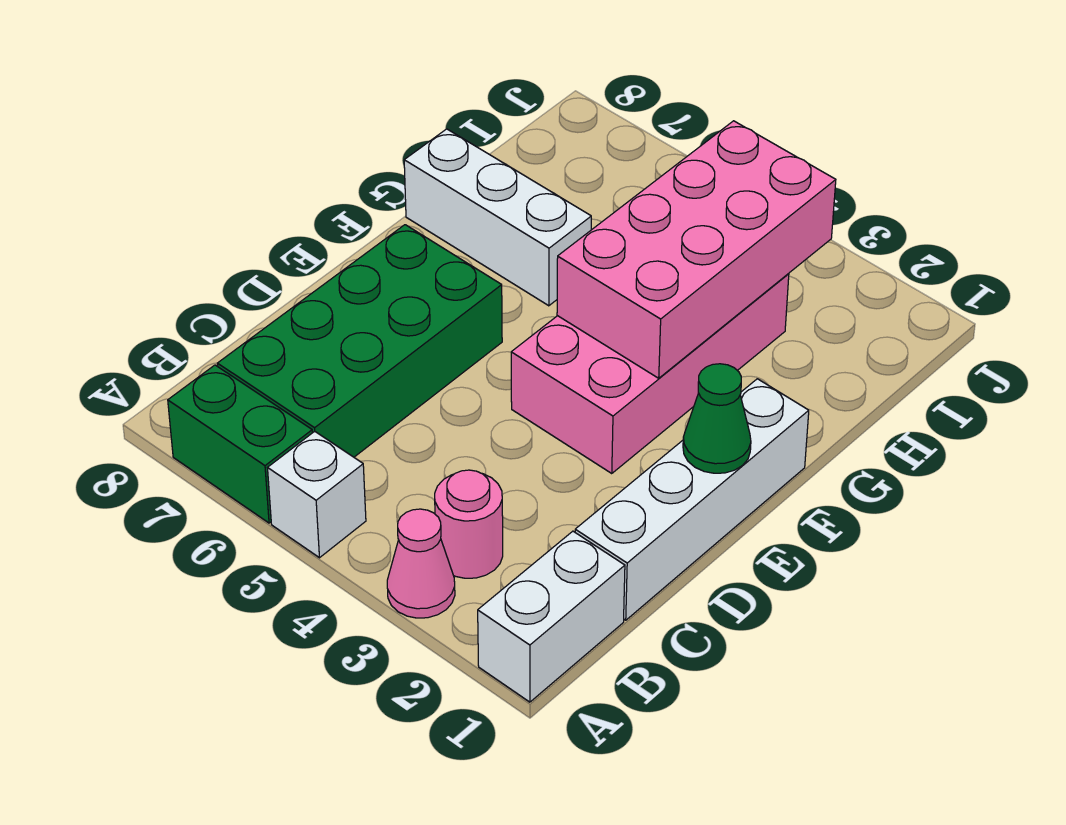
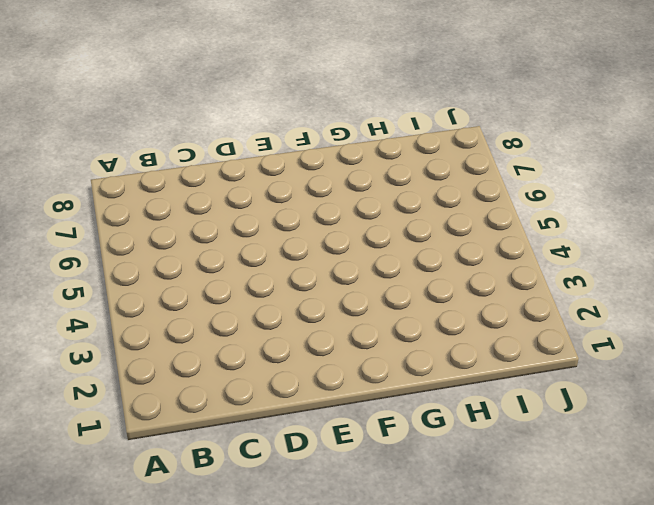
none -> white brick A1:B1 level 1
none -> pink cone A3 level 1

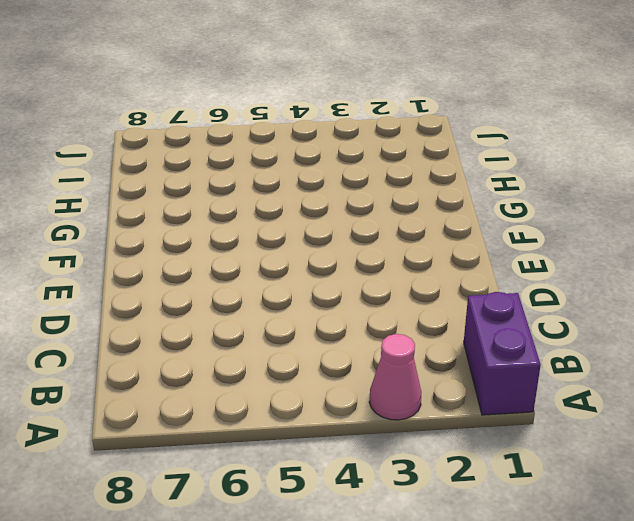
purple brick A1:B1 level 1 -> white brick A1:B1 level 1
none -> white brick A5 level 1
none -> green brick A6:A7 level 1

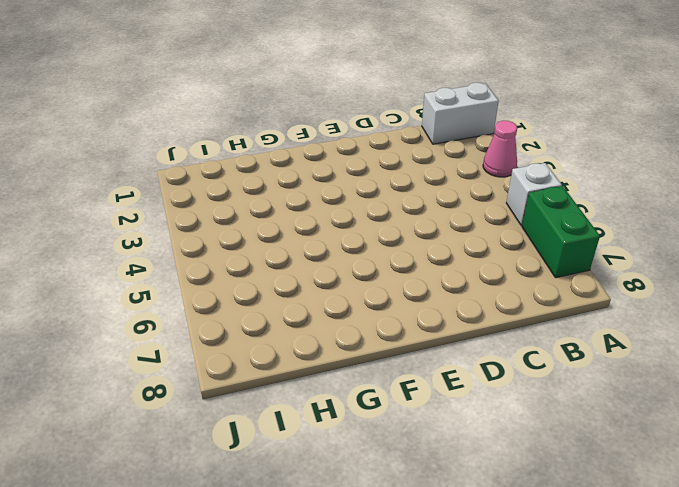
none -> pink round brick B3 level 1
none -> green brick B6:E7 level 1

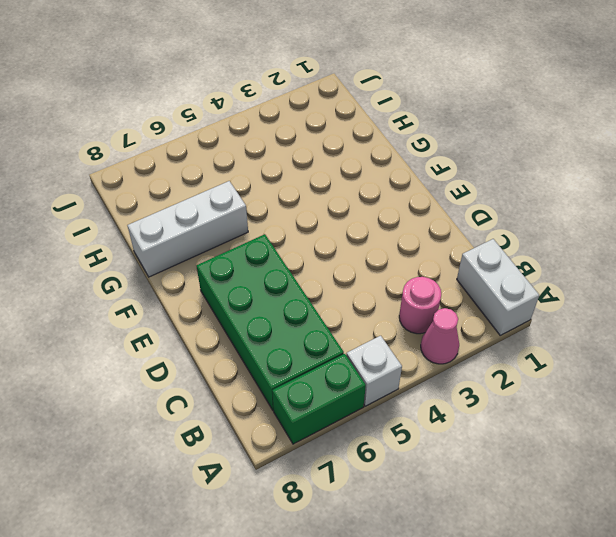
none -> white brick C1:F1 level 1
none -> pink brick E3:H4 level 1

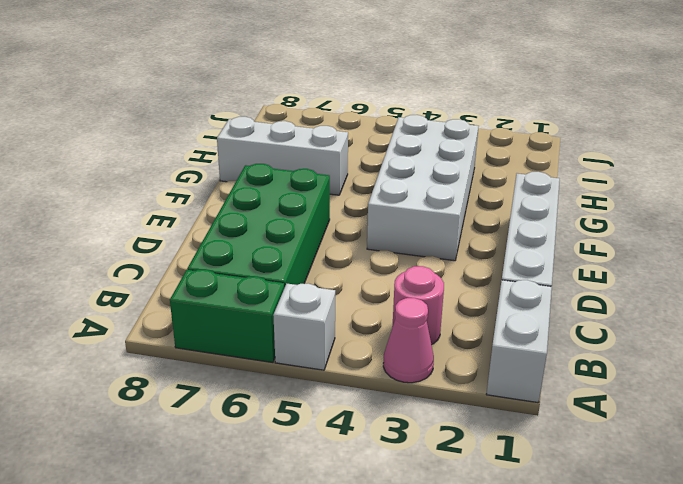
white brick E3:H4 level 1 -> pink brick E3:H4 level 1
none -> green cone E1 level 2
none -> pink brick F3:I4 level 2

